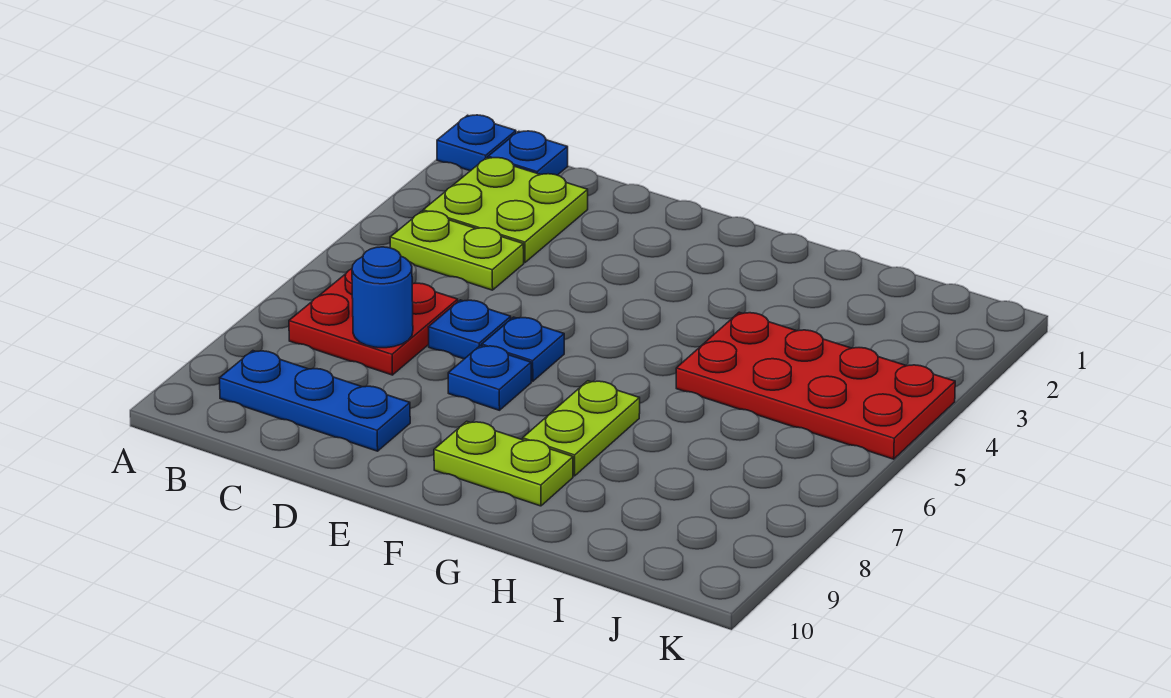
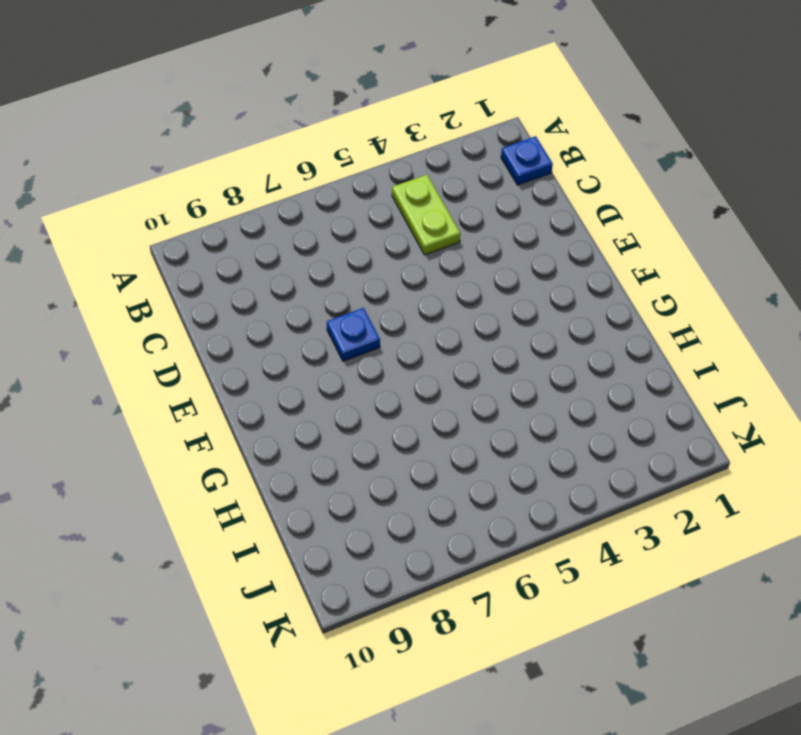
none -> blue plate A1 level 1
none -> lime plate B2:C3 level 1
none -> red plate B6:C7 level 1

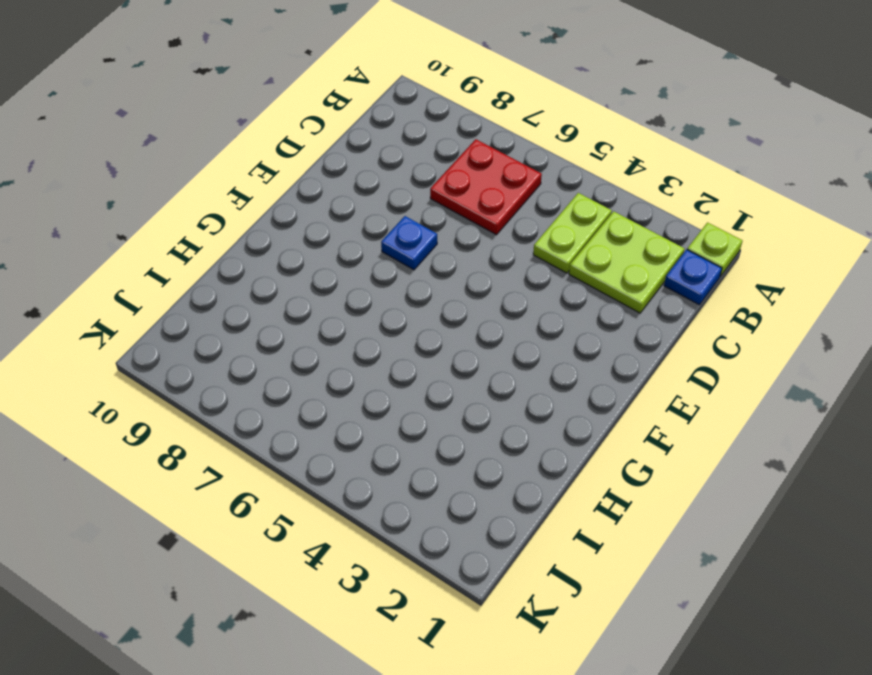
lime plate A1 level 1 -> blue plate A1 level 1
none -> blue plate B9:D9 level 1
none -> blue plate D6 level 1
none -> blue plate E6 level 1

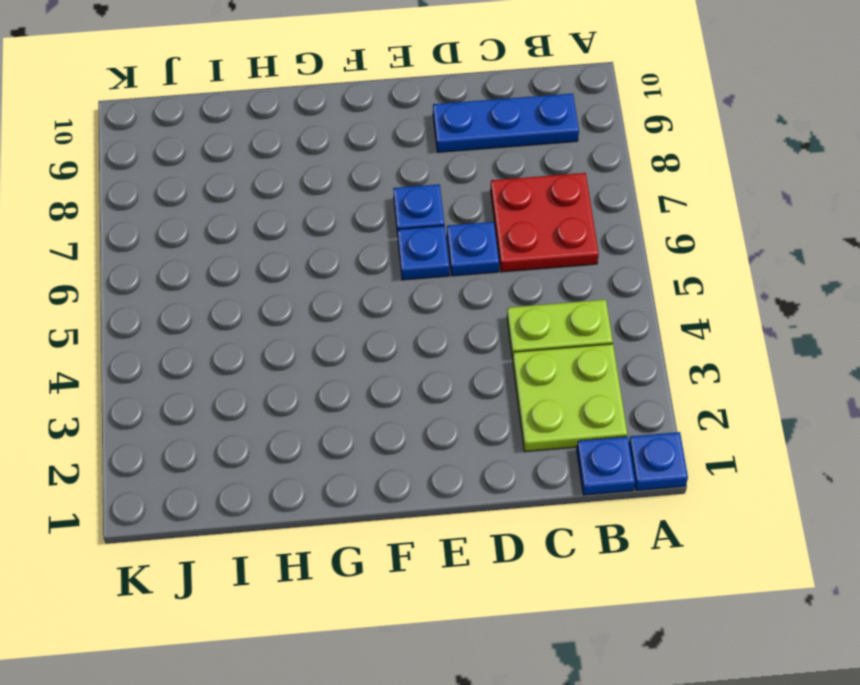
none -> lime plate F9:G9 level 1
none -> lime plate G7:G8 level 1
none -> red plate H4:K5 level 1

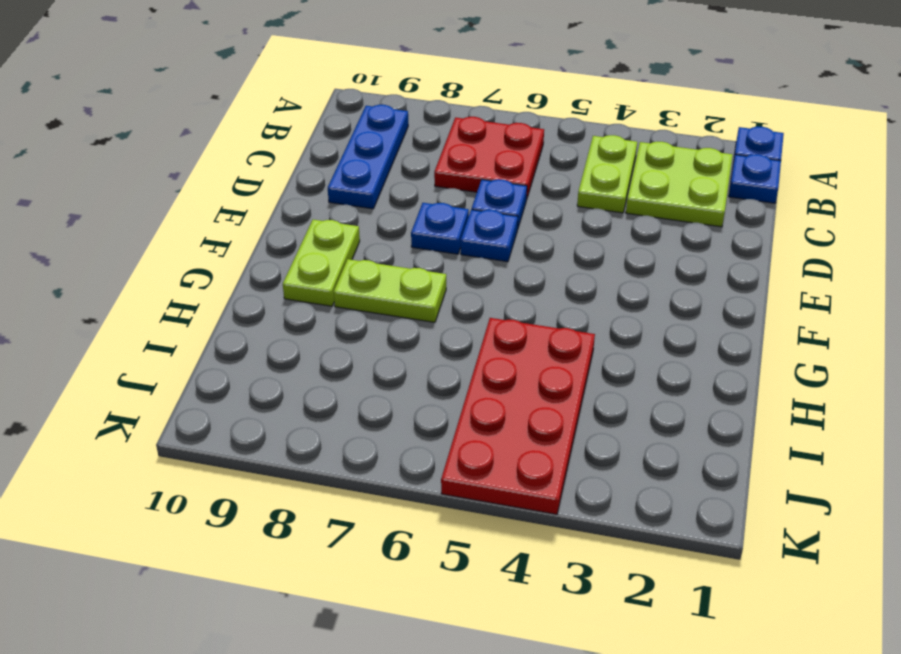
none -> blue round brick C7 level 2

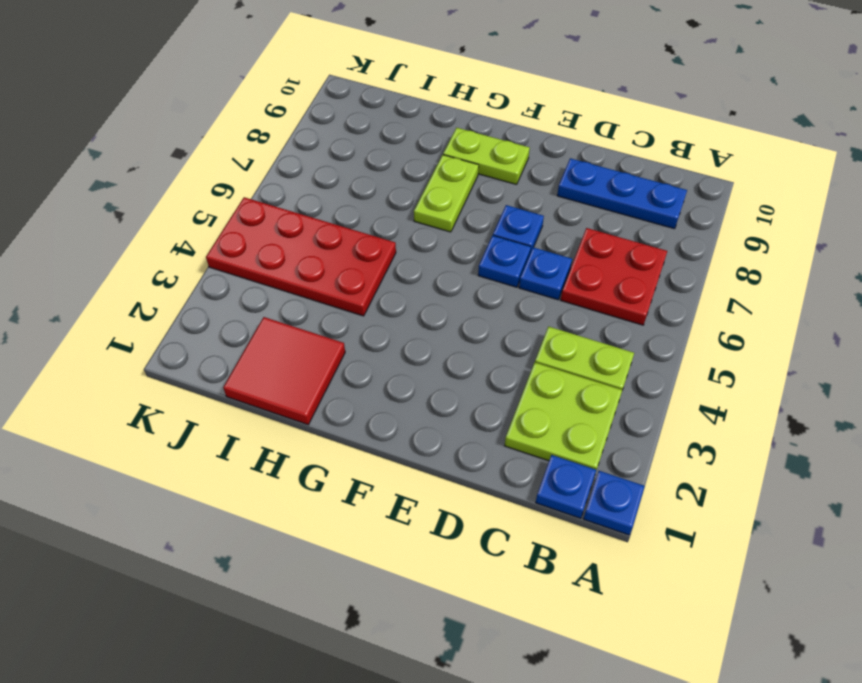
red tile H1:I2 level 1 -> none
none -> blue round brick C7 level 2

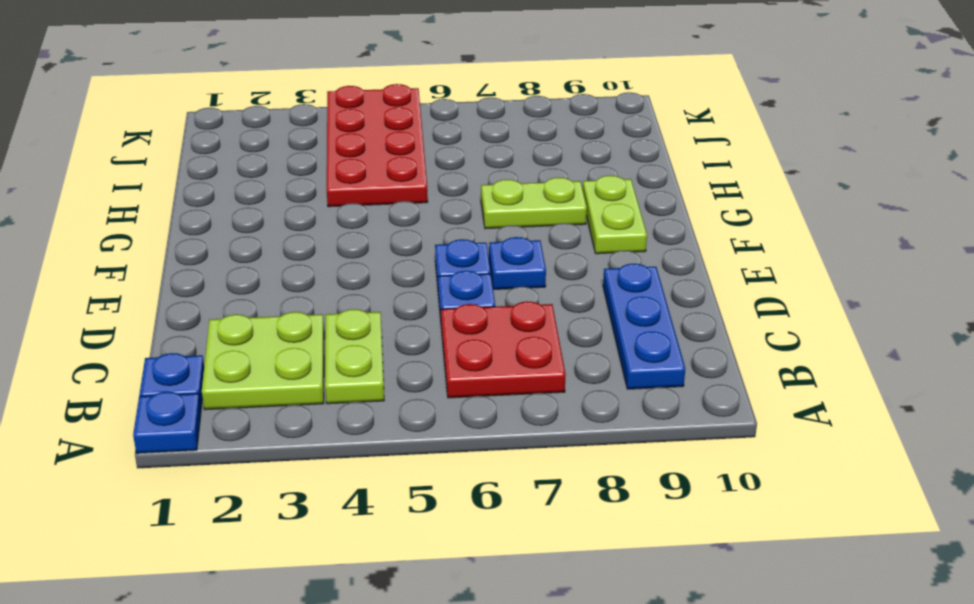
none -> blue round brick C7 level 2

